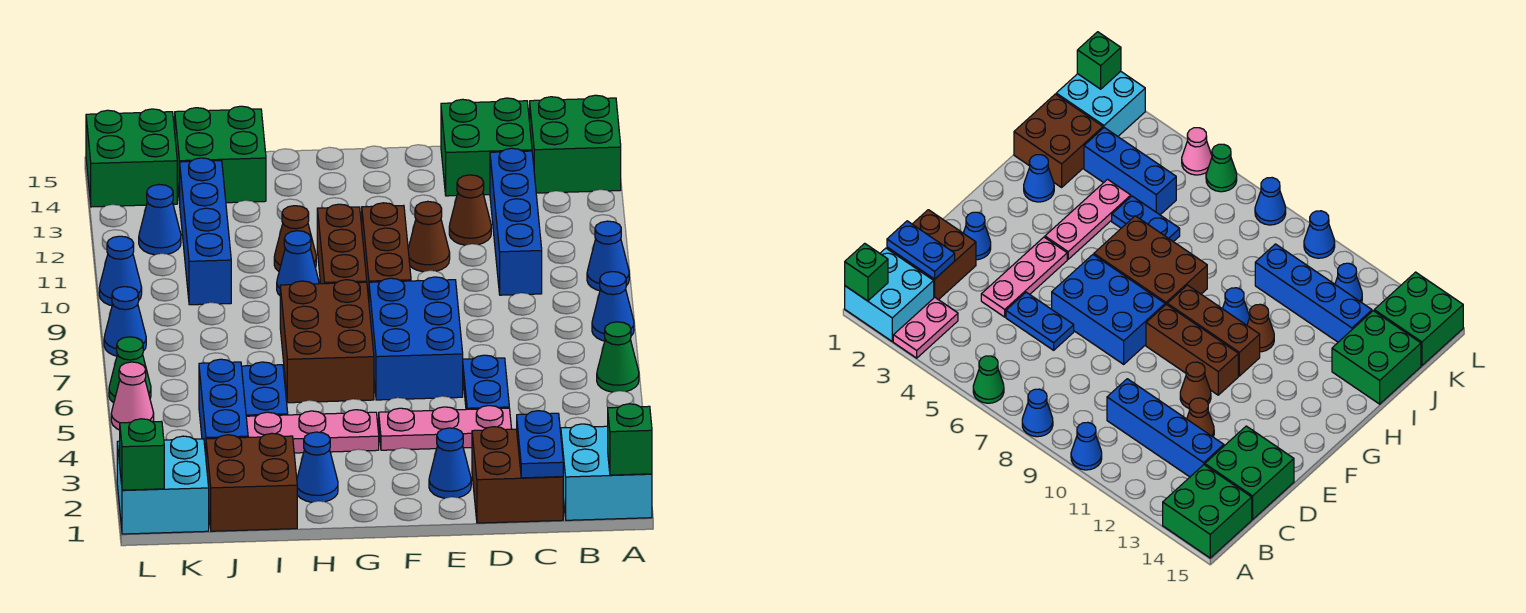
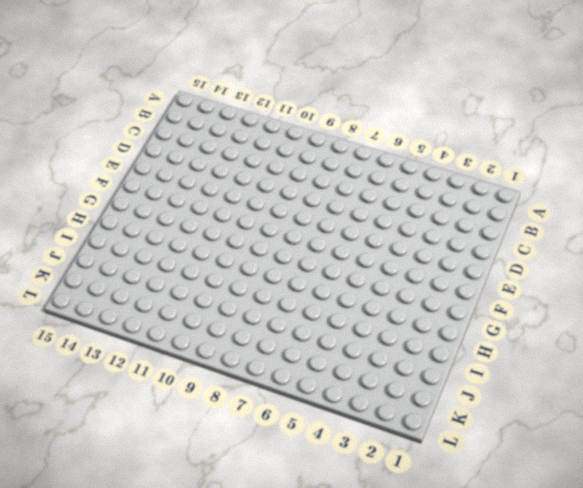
none -> cyan brick A1:B2 level 1
none -> pink plate A3:B3 level 1
none -> green cone A6 level 1
none -> blue cone A8 level 1

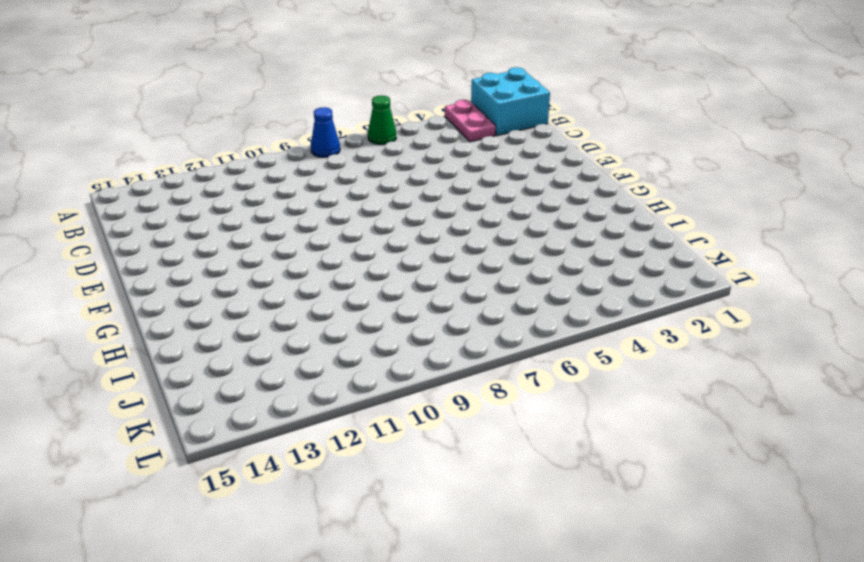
none -> blue cone A10 level 1
none -> green brick A14:B15 level 1
none -> brown brick C1:D2 level 1
none -> blue brick C10:C13 level 1

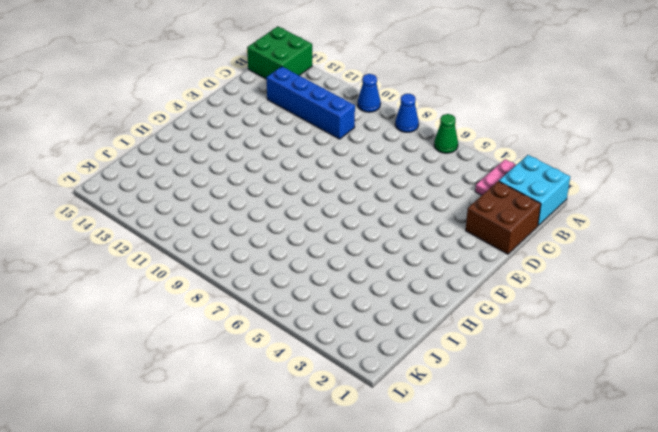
none -> green brick C14:D15 level 1
none -> pink plate D4:F4 level 1
none -> blue plate D5:D6 level 1
none -> brown cone D12 level 1

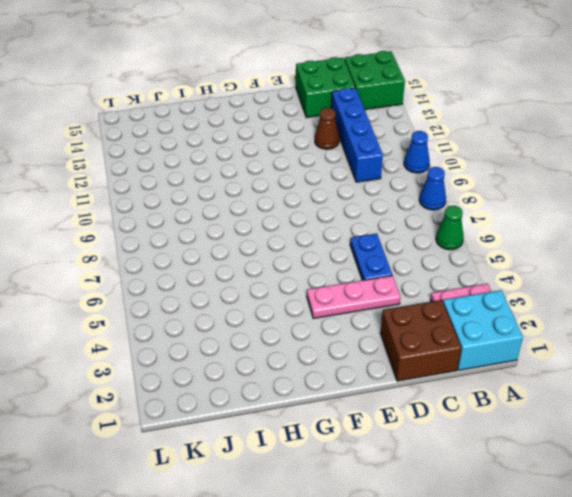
none -> blue cone E2 level 1
none -> blue brick E6:F8 level 1
none -> brown cone E11 level 1
none -> brown brick F9:F11 level 1

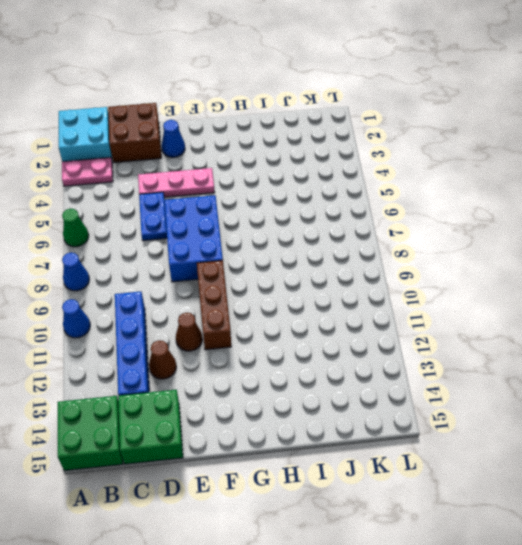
none -> pink plate G4:I4 level 1
none -> brown brick G6:H8 level 1
none -> brown brick G9:G11 level 1
none -> blue cone H2 level 1

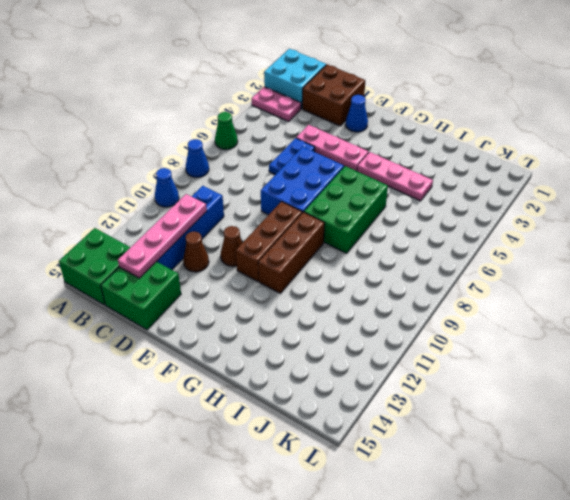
pink plate C11:C14 level 2 -> none
green brick G6:H8 level 1 -> brown brick G6:H8 level 1
none -> blue cone H2 level 1
none -> blue cone H10 level 1
none -> brown cone H11 level 1
none -> brown brick I1:J2 level 1

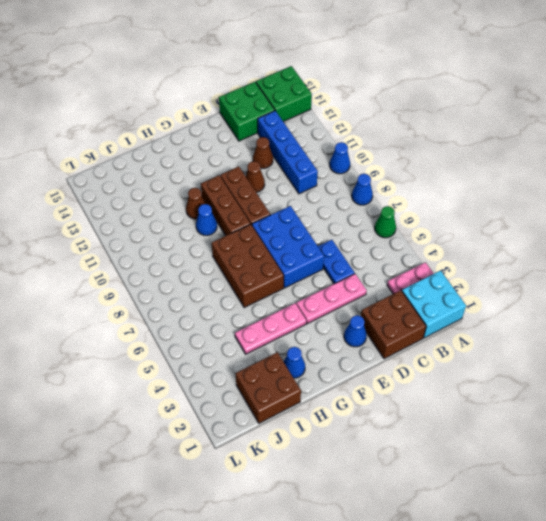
none -> blue plate I5:I6 level 1
none -> green brick I14:J15 level 1
none -> blue brick J3:J5 level 1
none -> blue brick J10:J13 level 1

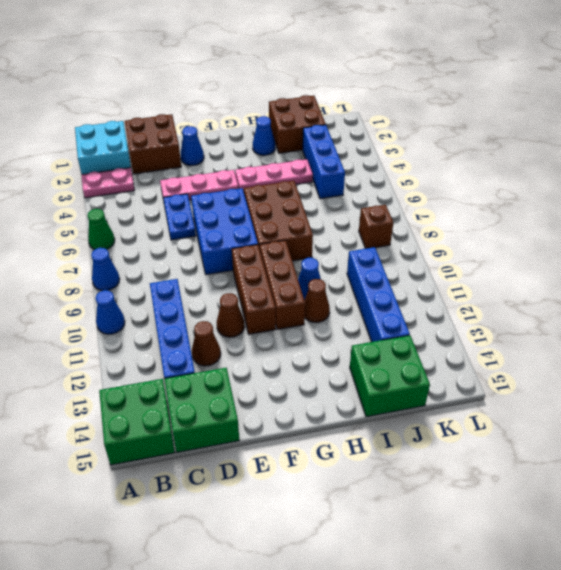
brown brick K8 level 1 -> none
none -> blue plate I5:I6 level 1
none -> cyan brick K1:L2 level 1
none -> blue cone K12 level 1
none -> green brick K14:L15 level 1

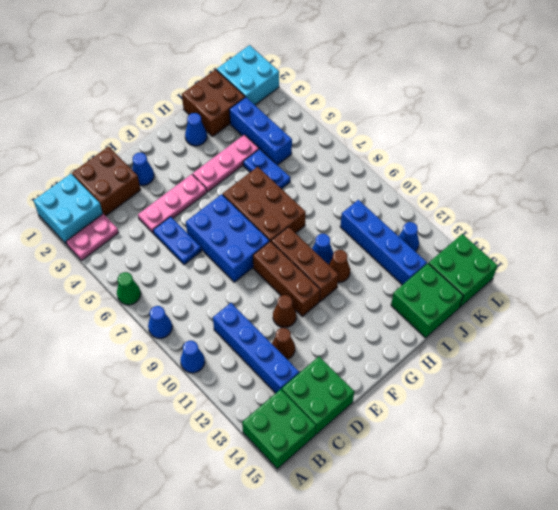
none -> pink cone L5 level 1
none -> green cone L6 level 1
none -> blue cone L8 level 1
none -> blue cone L10 level 1

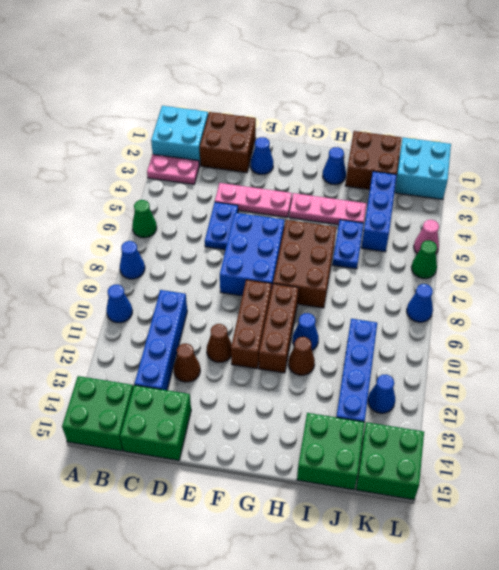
none -> blue cone L10 level 1
none -> green brick A1 level 2
none -> blue plate C1:C2 level 2
none -> green brick L1 level 2

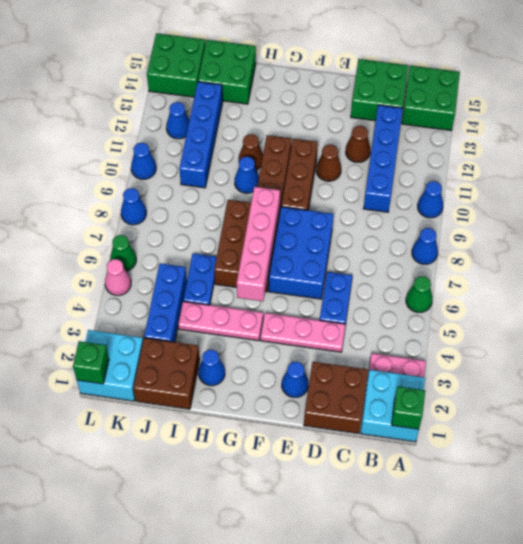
pink brick G5:G8 level 2 -> none
none -> blue plate C1:C2 level 2

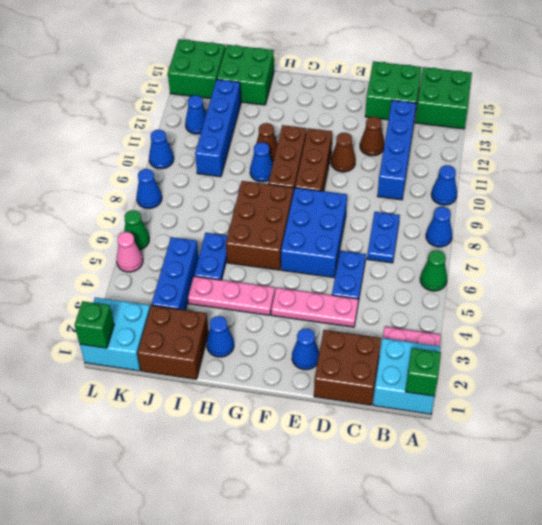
blue plate C7:C8 level 1 -> blue plate C1:C2 level 2

